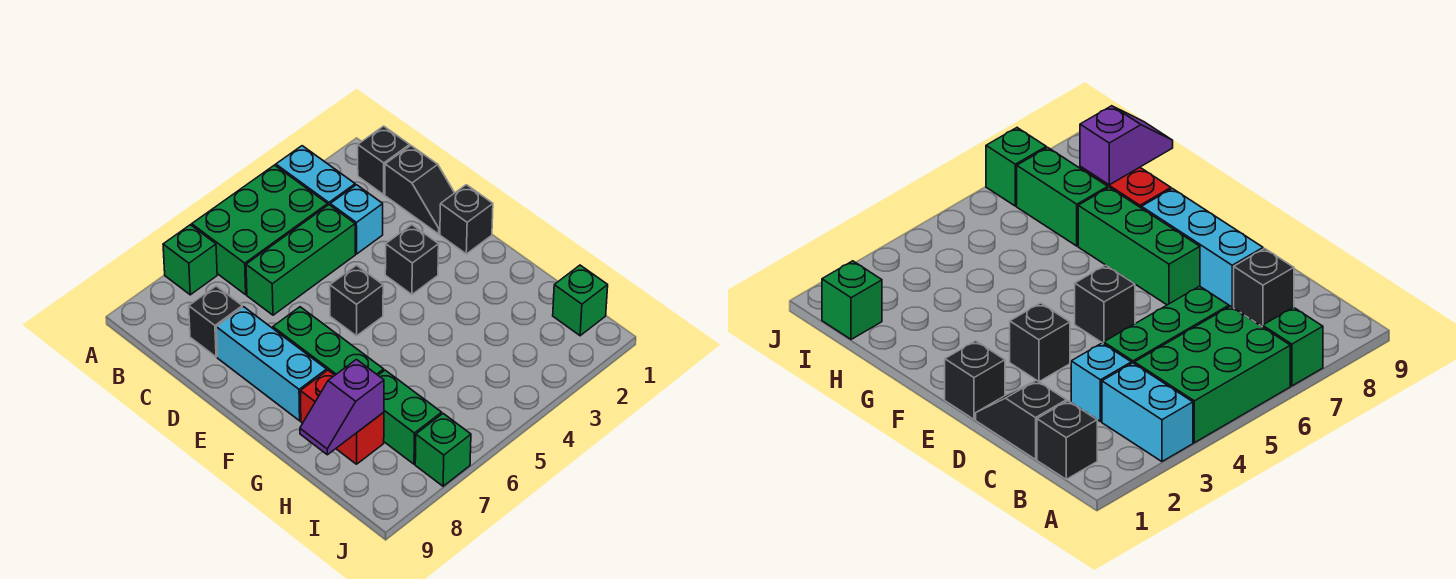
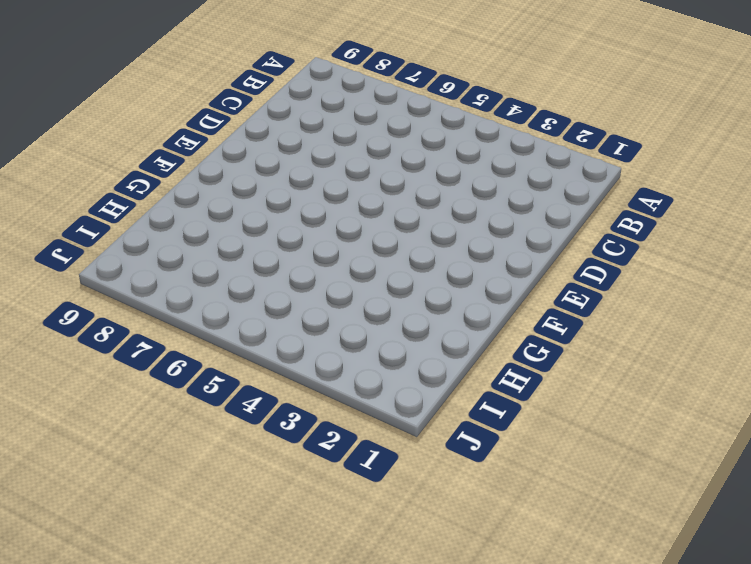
none -> cyan brick A3:B3 level 1
none -> green brick A4:B6 level 1
none -> green brick A7 level 1

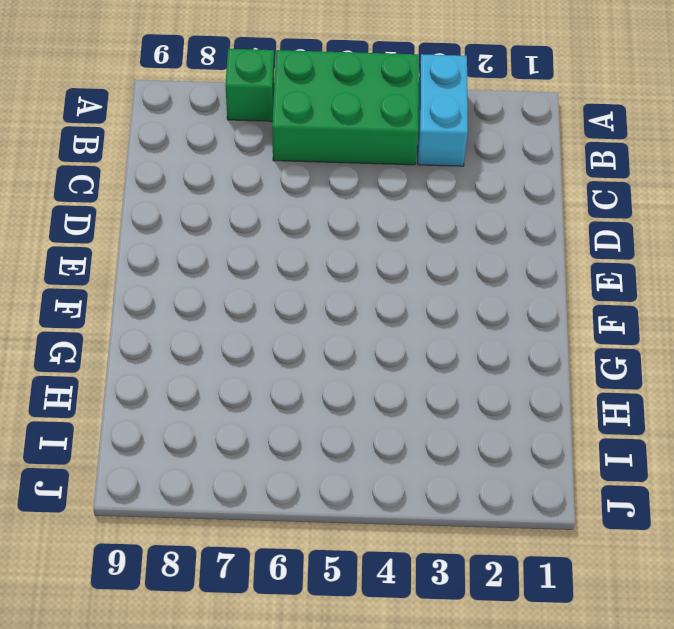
none -> black brick B1 level 1
none -> black slope C1:D1 level 1 top C
none -> cyan brick C3 level 1

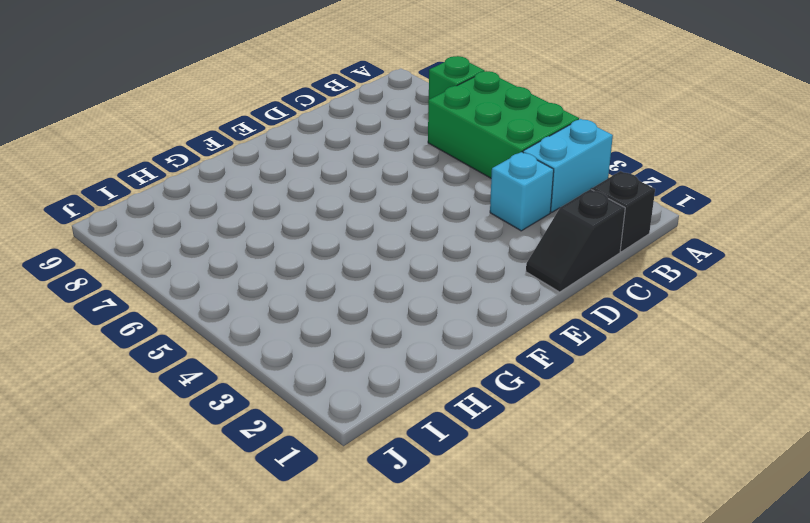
none -> green brick C4:C6 level 1
none -> black brick C8 level 1
none -> cyan brick D8:F8 level 1

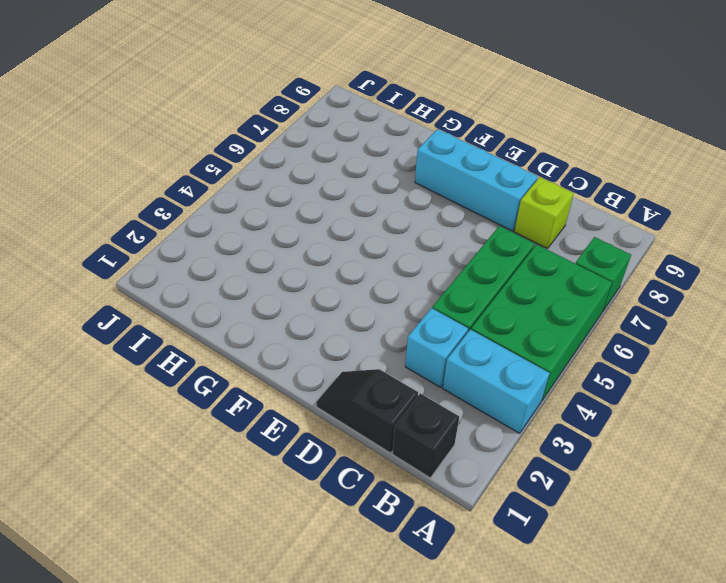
lime brick C8 level 1 -> black brick C8 level 1
none -> black brick E1 level 1
none -> black brick E3 level 1
none -> black brick E5 level 1

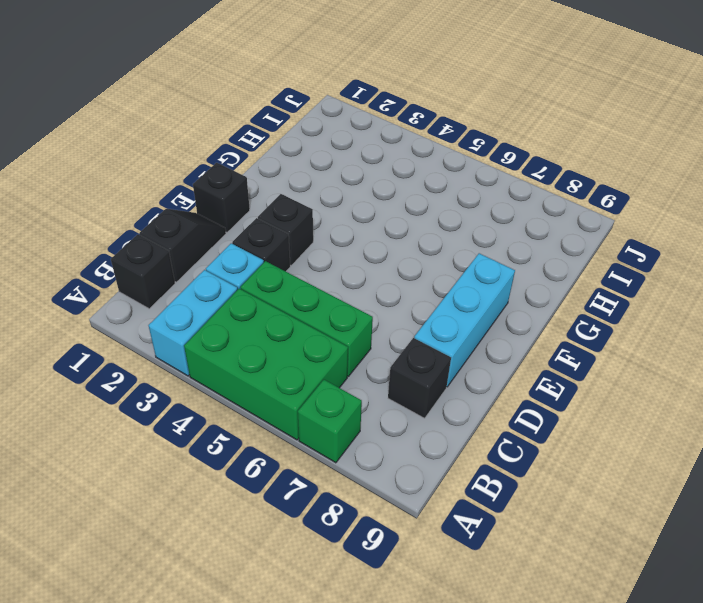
black brick D3 level 1 -> black brick E5 level 1
none -> green brick E7:G7 level 1
none -> red brick G8:H8 level 1
none -> green brick H7:I7 level 1

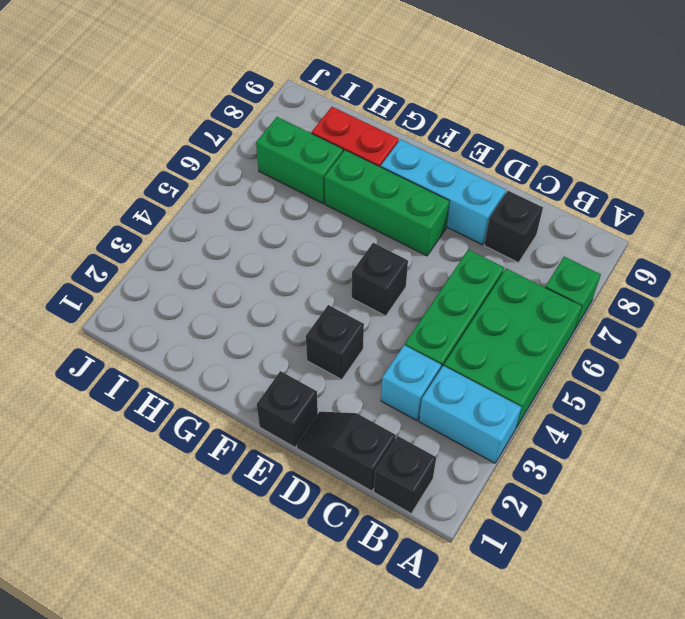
none -> green brick I1 level 1
none -> green brick J7 level 1
none -> purple slope H8:H9 level 2 top 8

